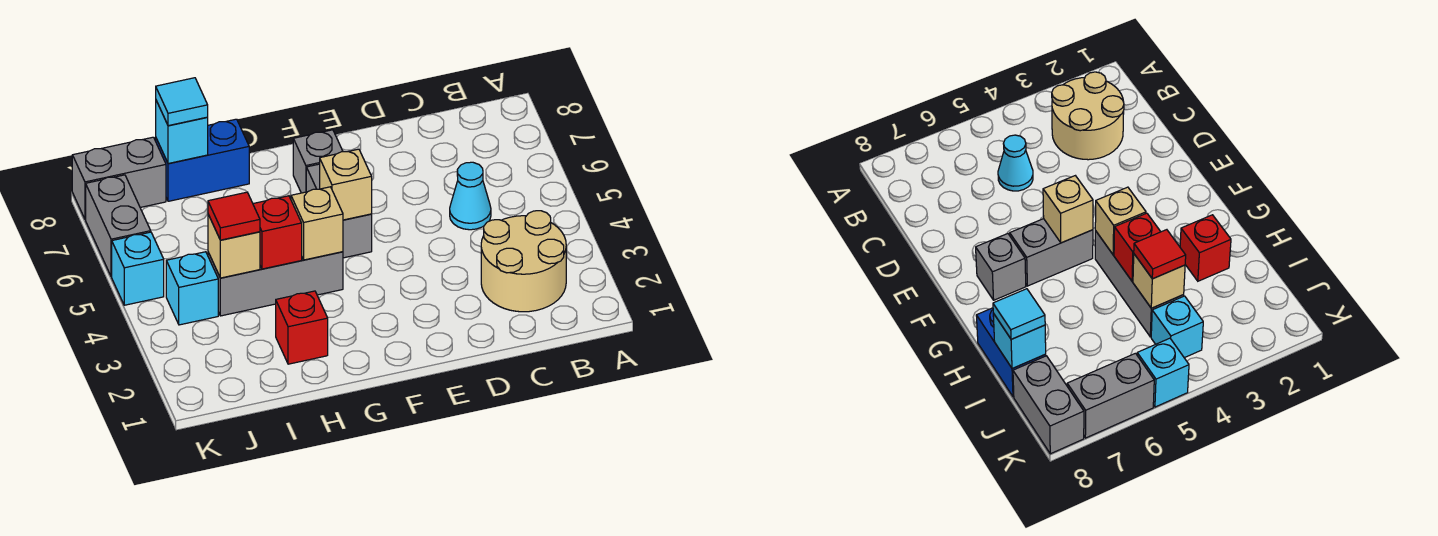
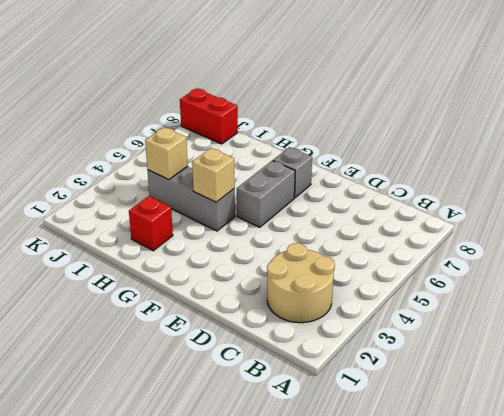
red brick J8:K8 level 1 -> grey brick J8:K8 level 1
none -> cyan cone C5 level 1
none -> blue brick H8:I8 level 1
none -> cyan brick J4 level 1

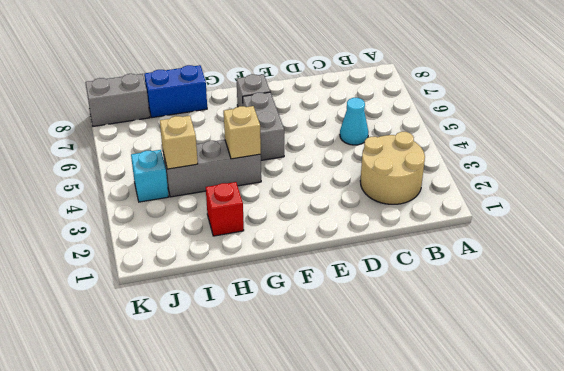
none -> cyan brick K5 level 1
none -> grey brick K6:K7 level 1
none -> tan brick F5 level 2

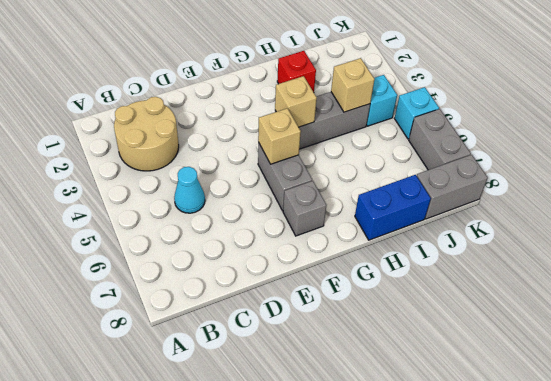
none -> red brick H4 level 2
none -> cyan brick I8 level 2
none -> red tile I4 level 3

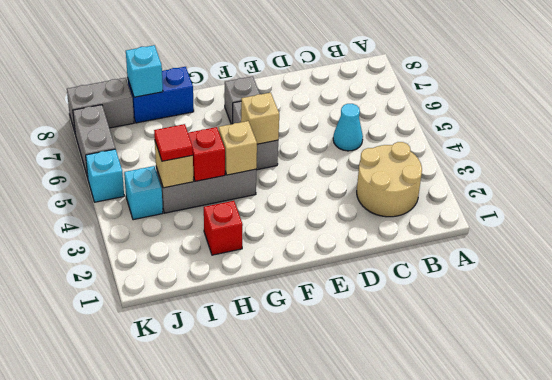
none -> cyan tile I8 level 3

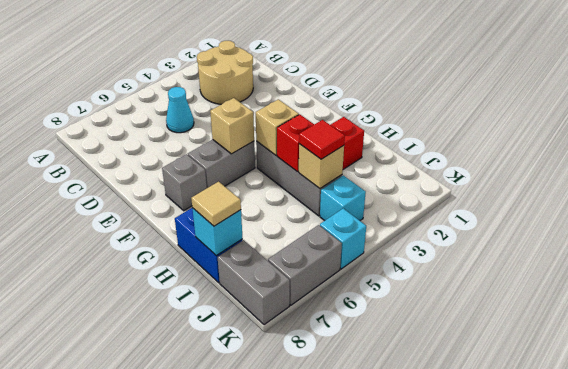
tan tile I8 level 3 -> cyan tile I8 level 3

